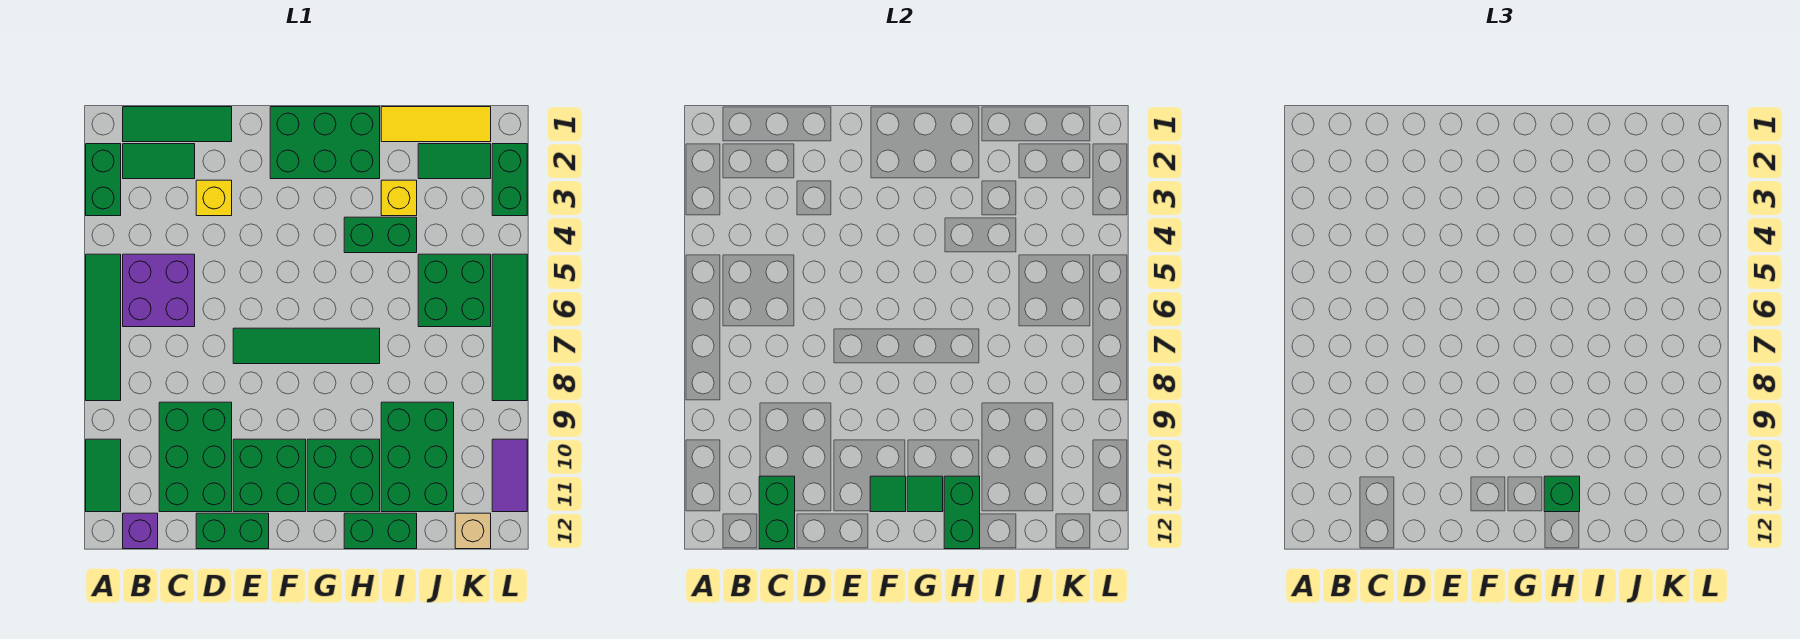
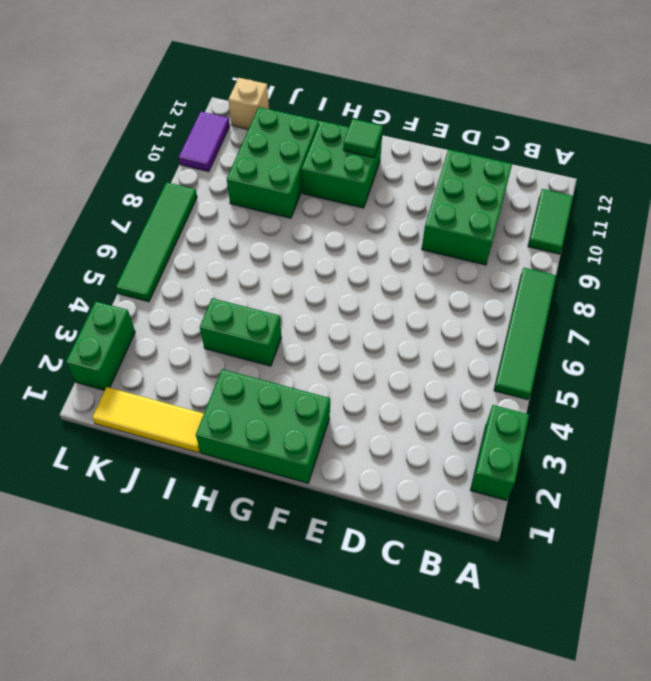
none -> green tile B1:D1 level 1
none -> green tile B2:C2 level 1
none -> purple brick B5:C6 level 1
none -> purple brick B12 level 1

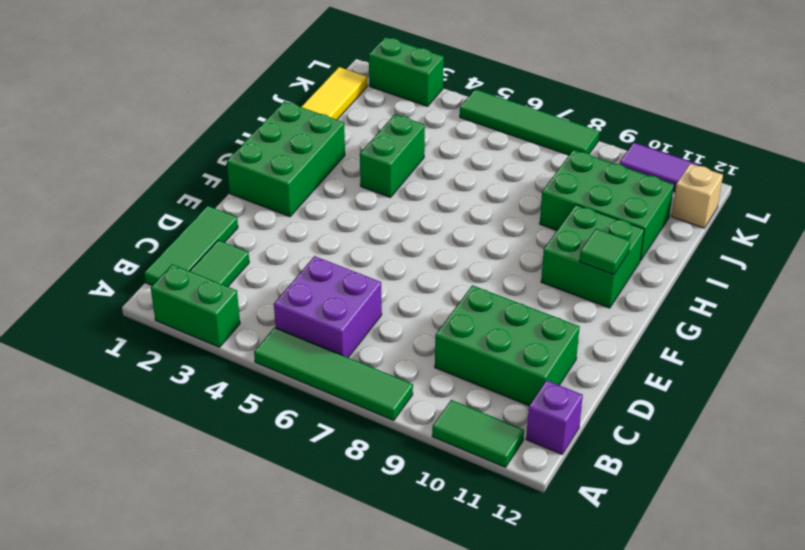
none -> yellow brick D3 level 1
none -> green brick D12:E12 level 1
none -> green tile E7:H7 level 1
none -> green brick E10:F11 level 1

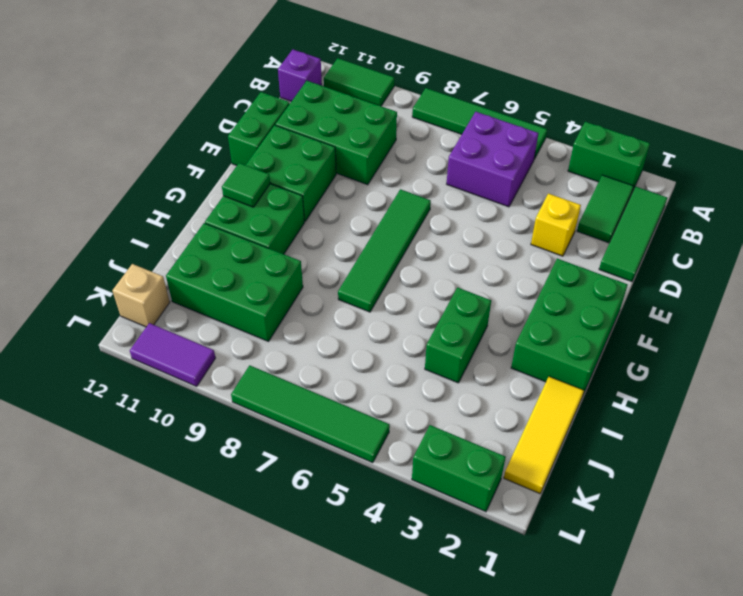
none -> green brick H12:I12 level 1
none -> yellow brick I3 level 1
none -> green tile J2:K2 level 1
none -> green brick J5:K6 level 1

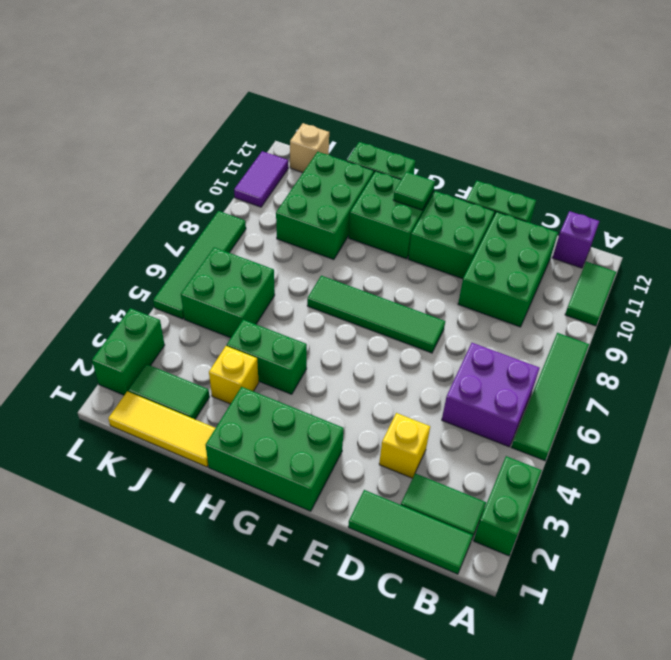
none -> green brick C11:C12 level 2
none -> green tile F11 level 2
none -> green brick H11:H12 level 2
none -> green brick H11 level 3

